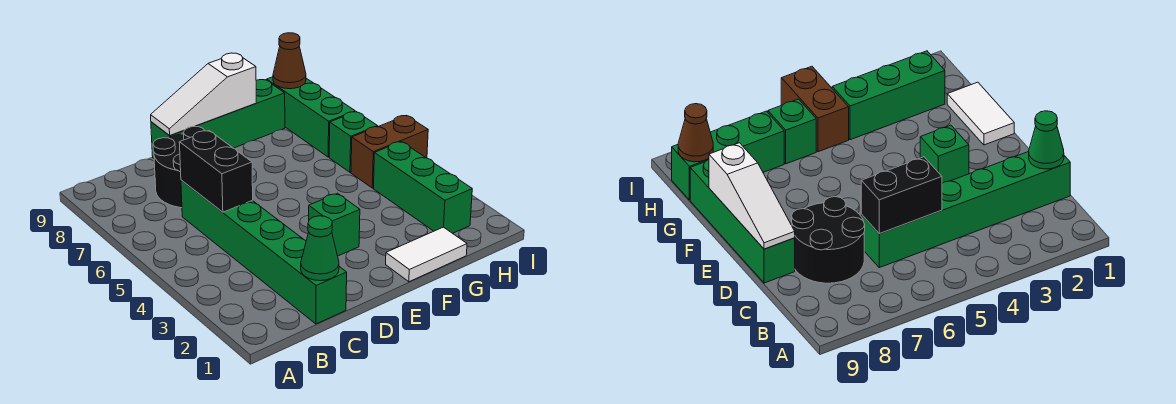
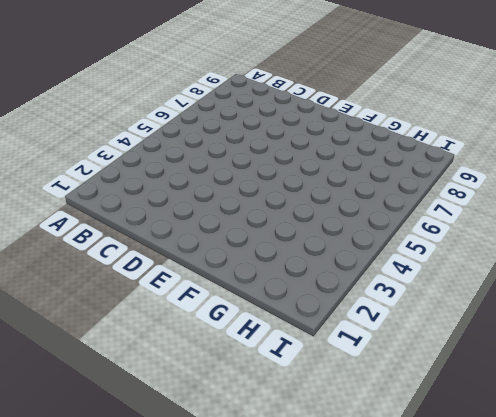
none -> green brick C1:C6 level 1
none -> black round brick C7:D8 level 1
none -> green brick D9:G9 level 1

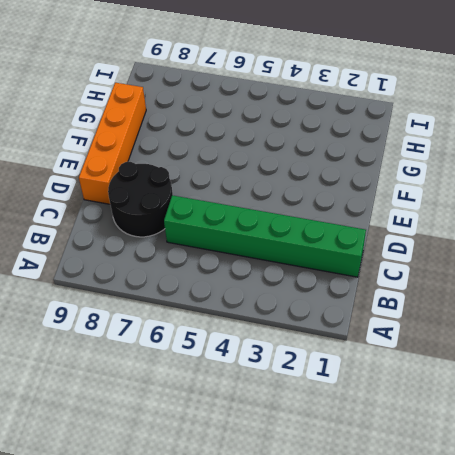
orange brick D9:G9 level 1 -> green brick D9:G9 level 1
none -> green brick E3 level 1
none -> white tile F1:G1 level 1
none -> green brick H2:H4 level 1

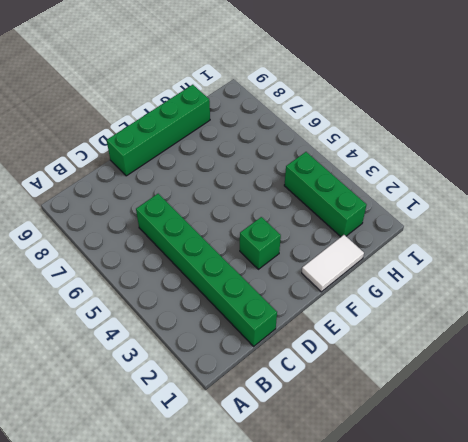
none -> black round brick C7:D8 level 1
none -> brown brick H5:I5 level 1
none -> green brick H6 level 1

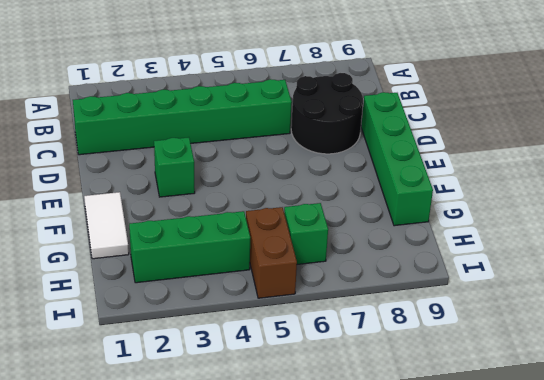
none -> green brick H7:H9 level 1
none -> green cone C1 level 2
none -> black brick C5:C6 level 2

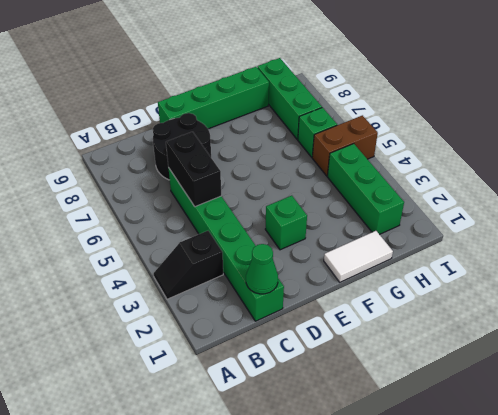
black slope A3:B3 level 1 top B -> none
none -> white slope D9:F9 level 2 top F
none -> brown cone H9 level 2

